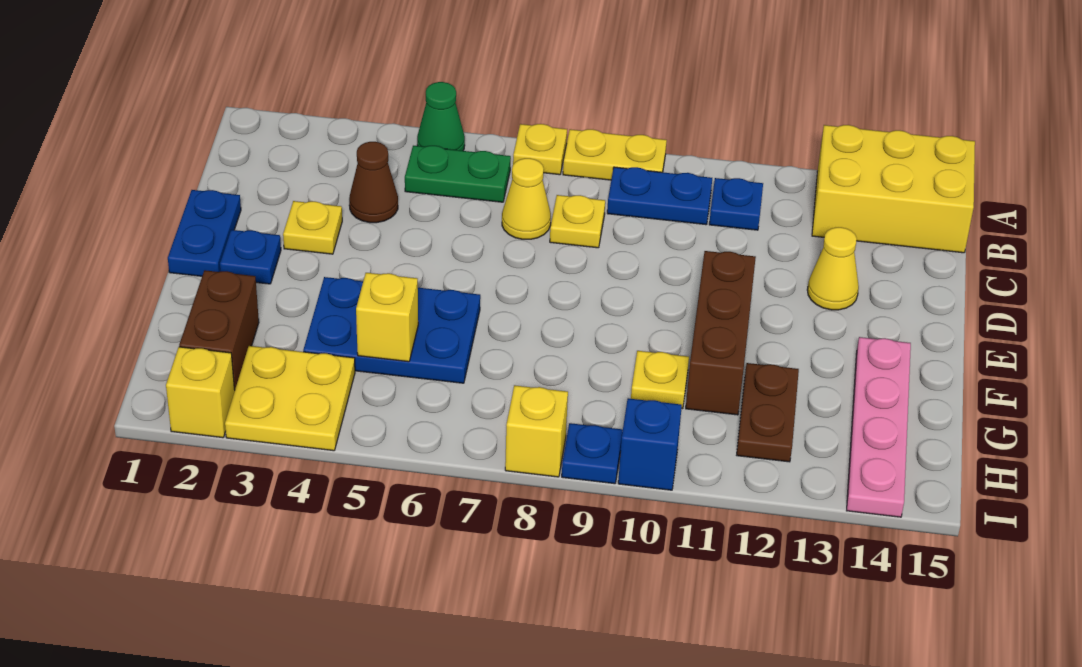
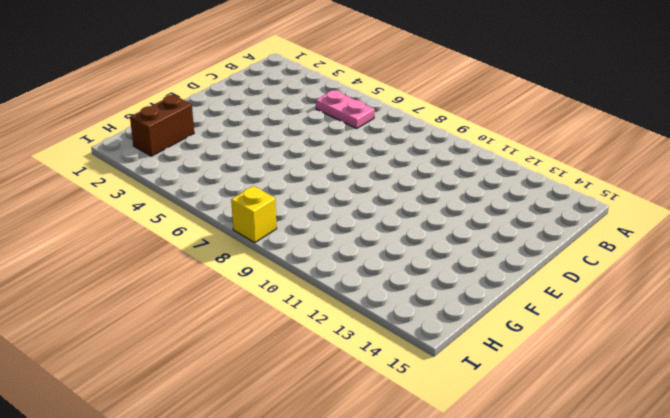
pink plate B5:B6 level 1 -> green plate B5:B6 level 1
none -> green cone A5 level 1
none -> yellow plate A7 level 1
none -> yellow plate A8:A9 level 1

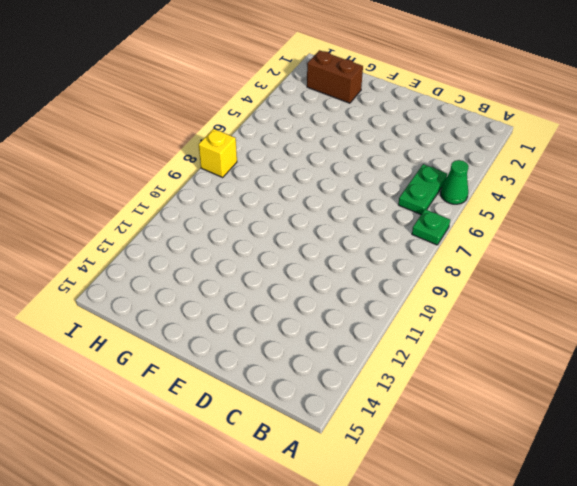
green plate A7 level 1 -> yellow plate A7 level 1
none -> yellow plate A8:A9 level 1
none -> yellow brick A13:B15 level 1
none -> blue plate B9:B10 level 1

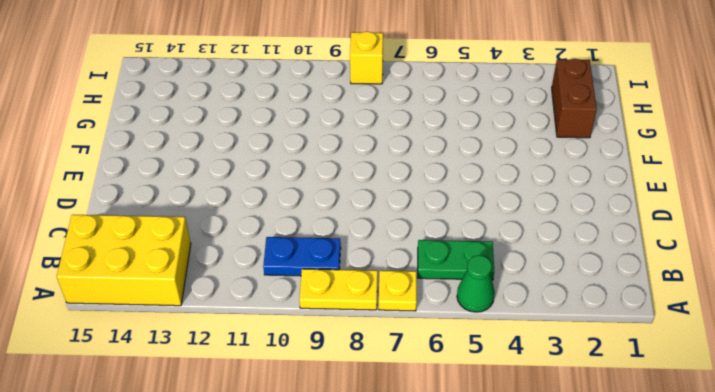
none -> blue plate B11 level 1
none -> brown cone C4 level 1
none -> yellow cone C7 level 1

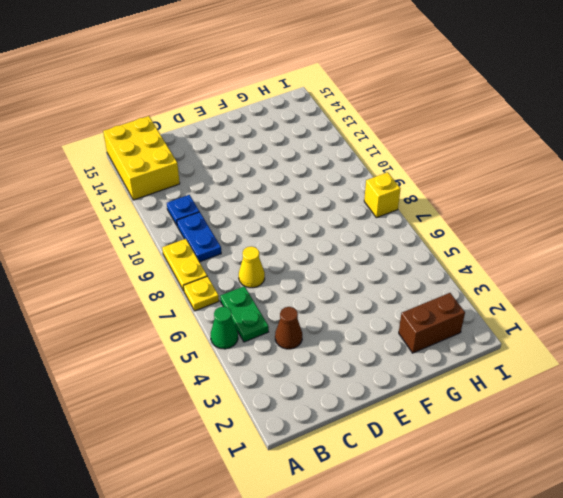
none -> yellow plate C8 level 1
none -> blue plate D1:E1 level 1
none -> yellow plate D3 level 1

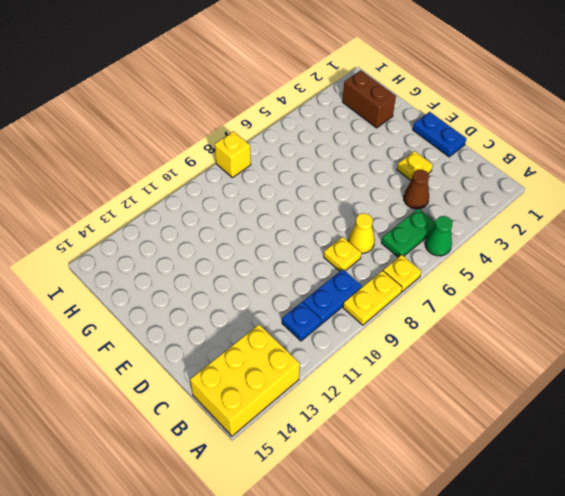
none -> yellow cone D13 level 1
none -> blue plate E2 level 1
none -> brown brick E11:G11 level 1

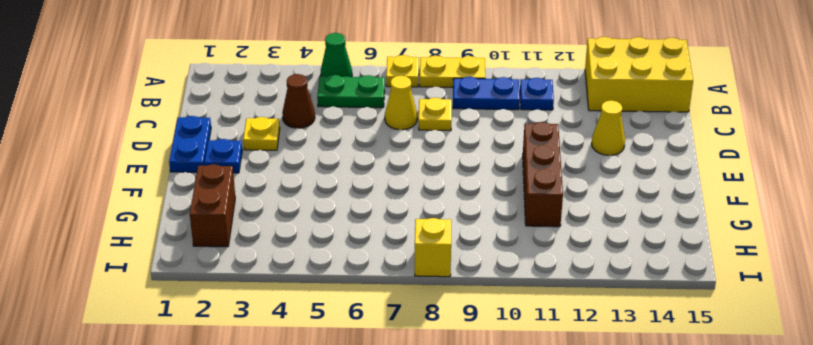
none -> blue plate F4:G6 level 1
none -> pink plate F14:I14 level 1
none -> yellow plate G10 level 1

